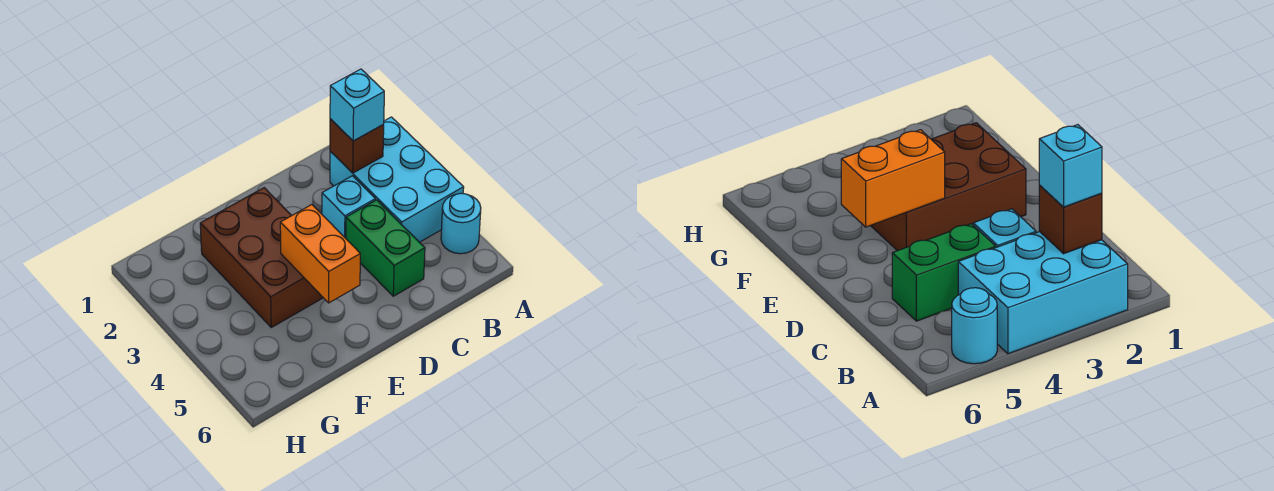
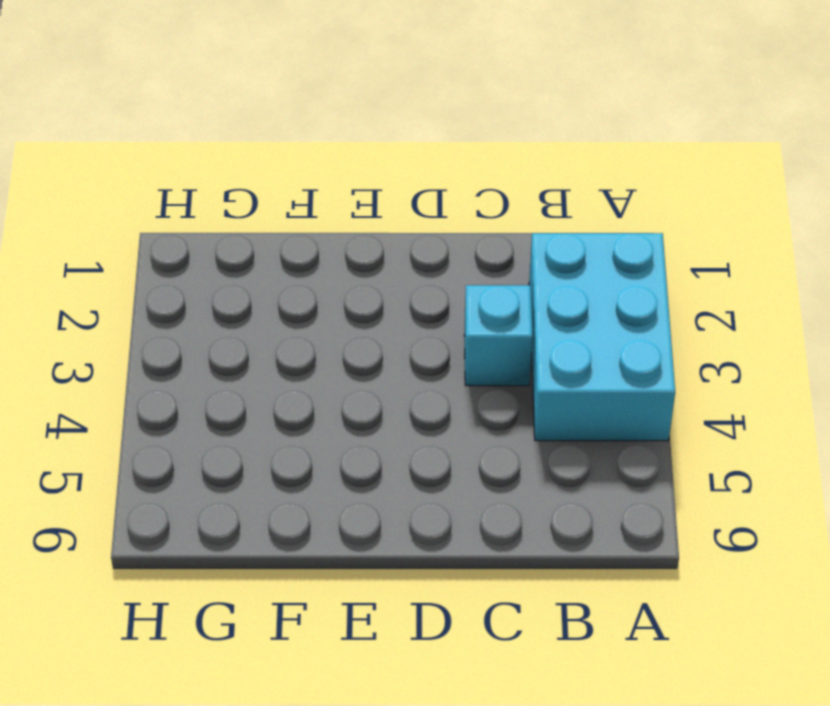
none -> cyan round brick A5 level 1
none -> green brick C4:C5 level 1

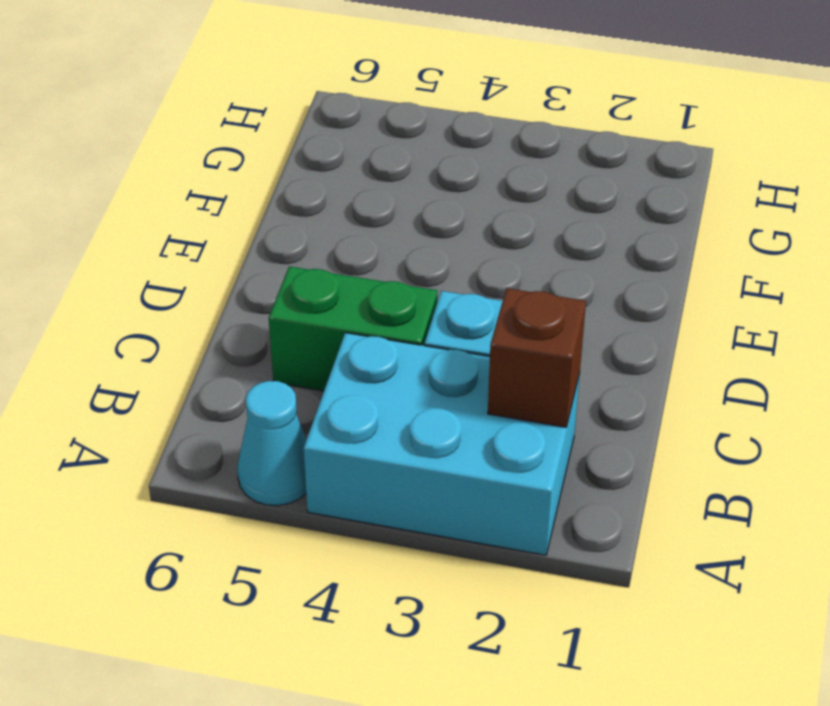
cyan cone A5 level 1 -> cyan round brick A5 level 1
none -> brown brick E2:F4 level 1
none -> orange brick E4:E5 level 2

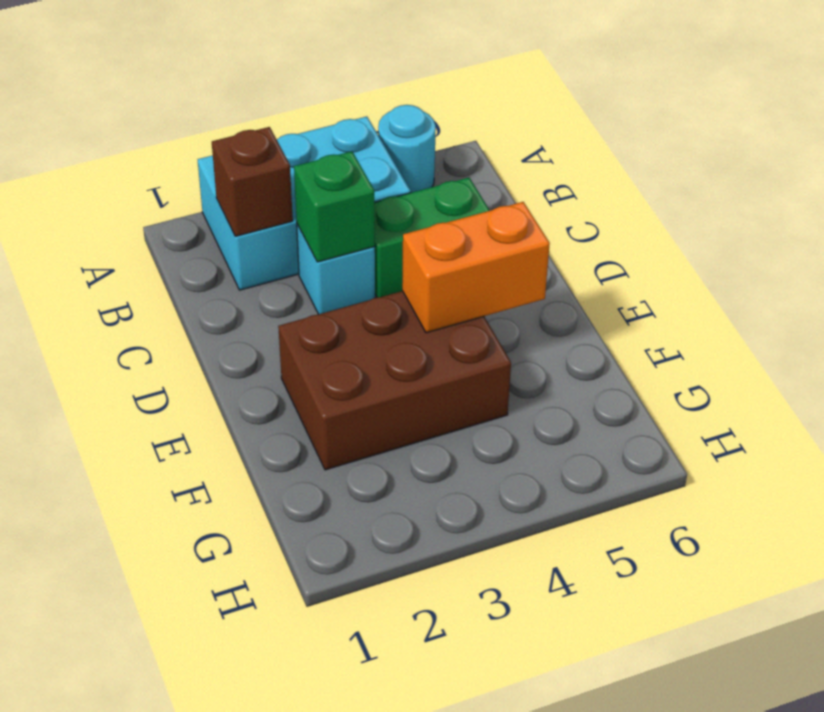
green brick C3 level 2 -> none
none -> cyan brick B2 level 3

